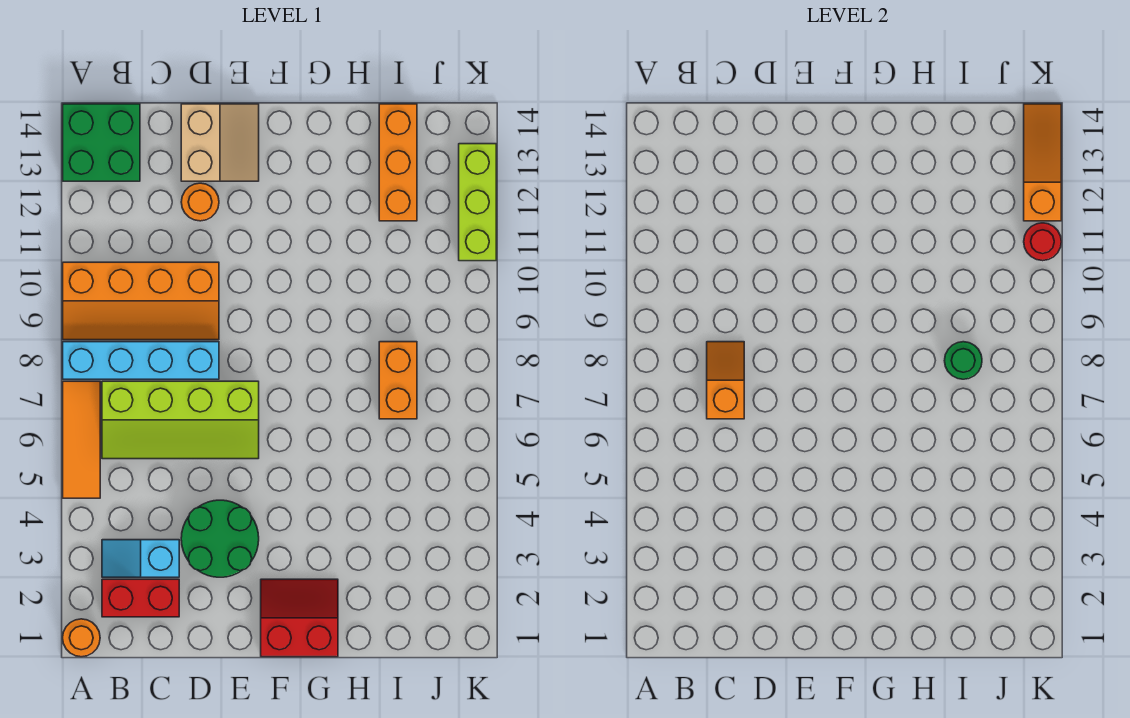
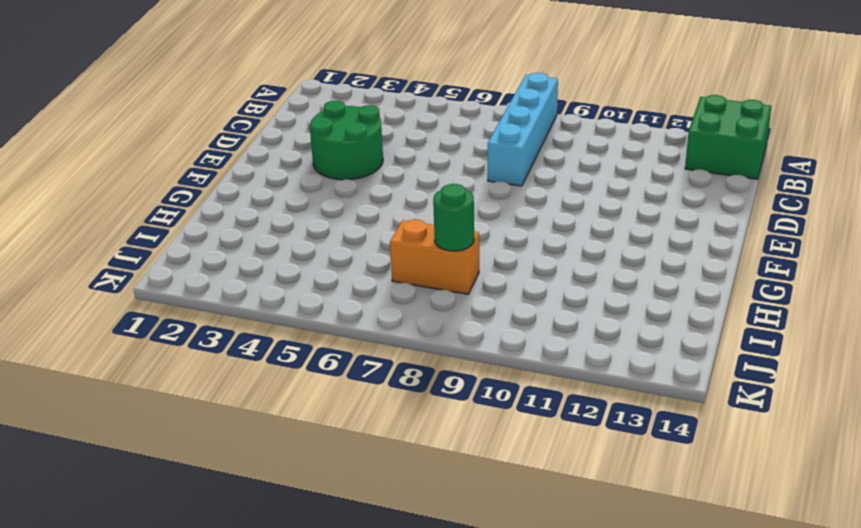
none -> orange round brick A1 level 1
none -> orange tile A5:A7 level 1
none -> orange slope A9:D10 level 1 top 10

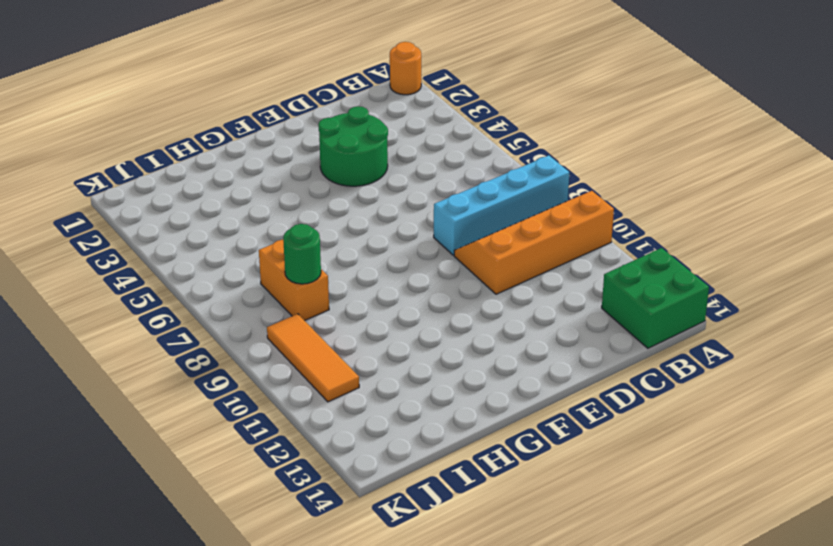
orange tile J9:J11 level 1 -> orange tile A5:A7 level 1
none -> red brick B2:C2 level 1
none -> cyan slope B3:C3 level 1 top C
none -> lime slope B6:E7 level 1 top 7

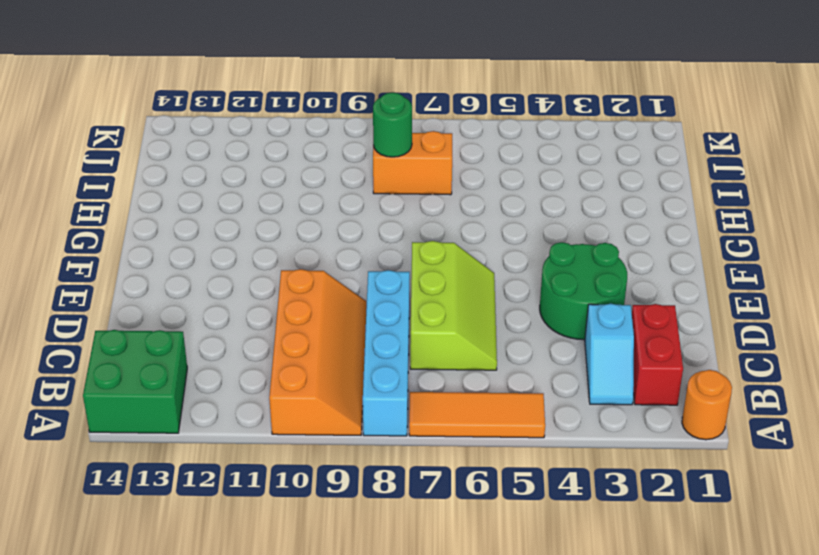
lime slope C6:E7 level 1 top 7 -> lime slope B6:E7 level 1 top 7
none -> orange round brick D12 level 1
none -> tan slope D13:E14 level 1 top D
none -> red slope F1:G2 level 1 top 1

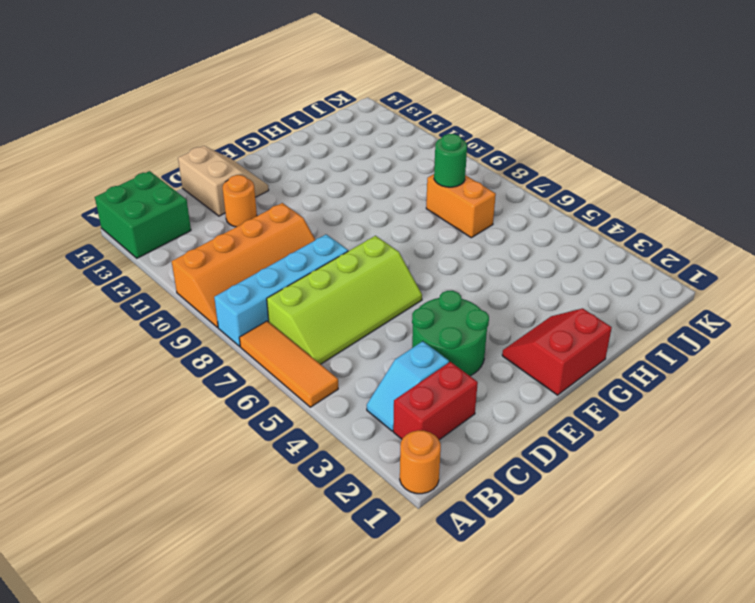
none -> orange brick I12:I14 level 1
none -> lime brick K11:K13 level 1
none -> orange slope C7:C8 level 2 top 7

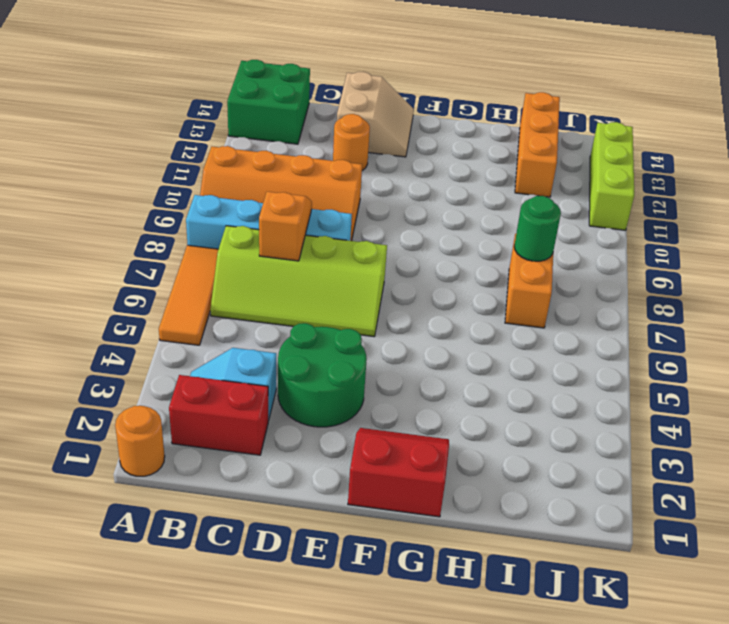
none -> red round brick K11 level 2
none -> orange slope K12:K14 level 2 top 12

